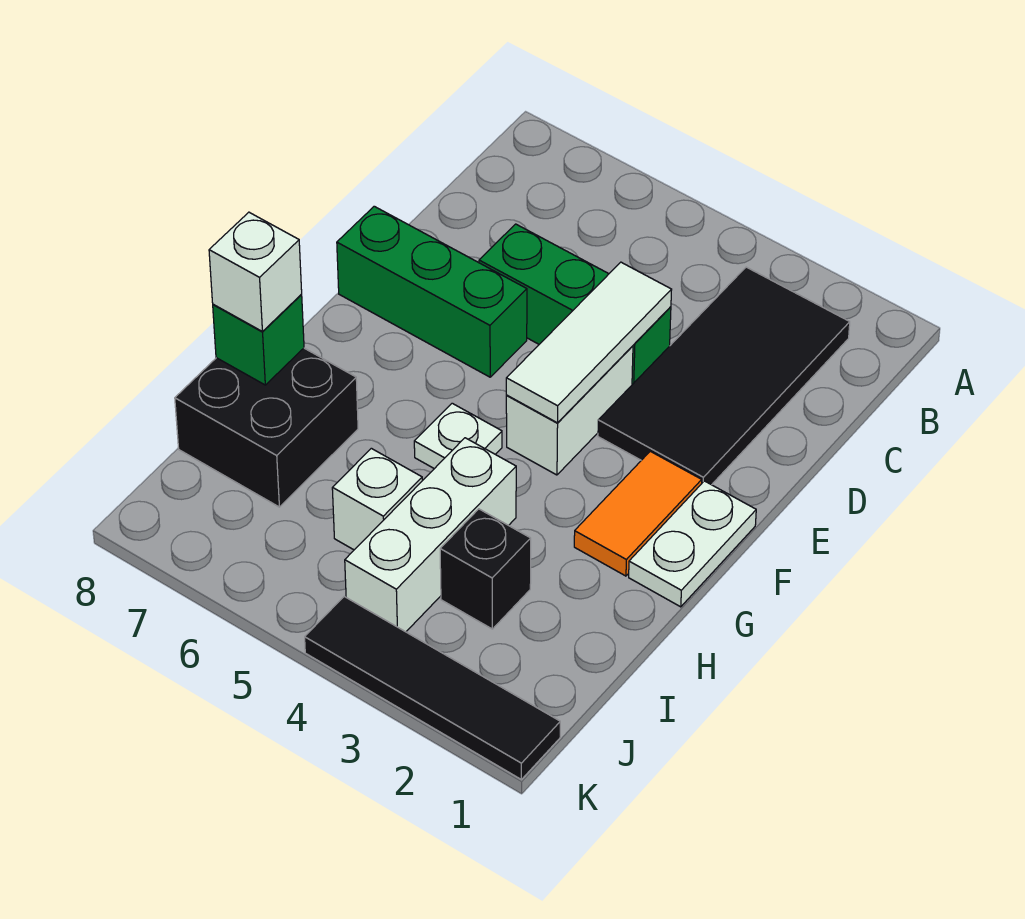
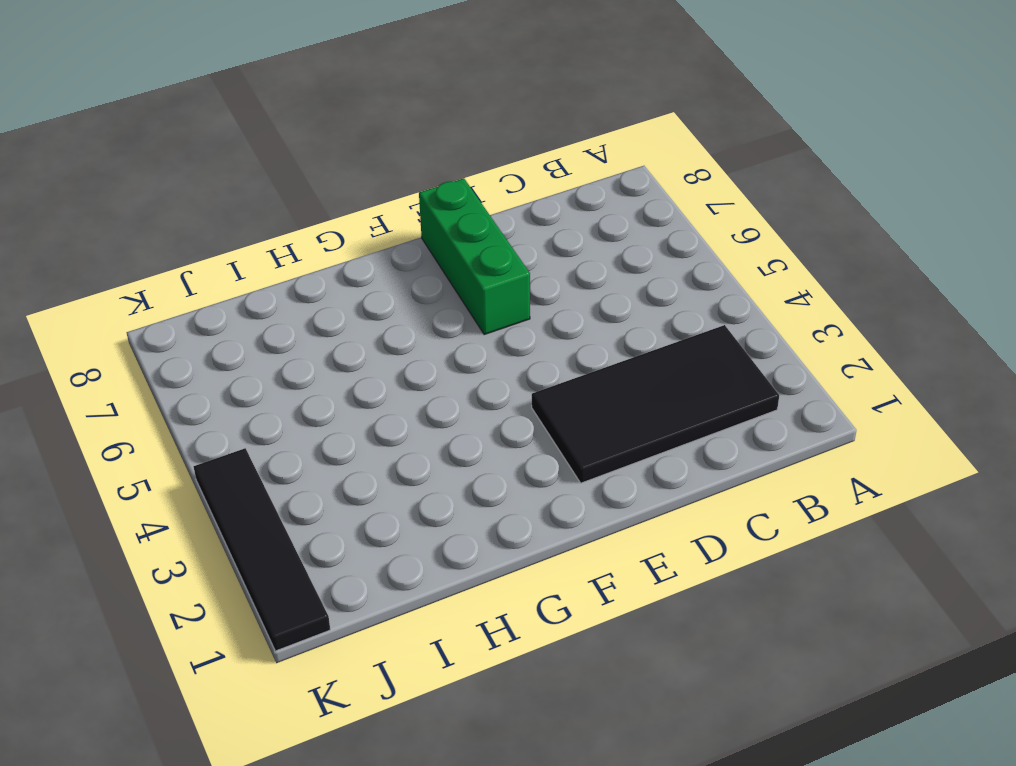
none -> green brick D4:D6 level 1
none -> white brick E4:F4 level 1
none -> white plate F1:G1 level 1

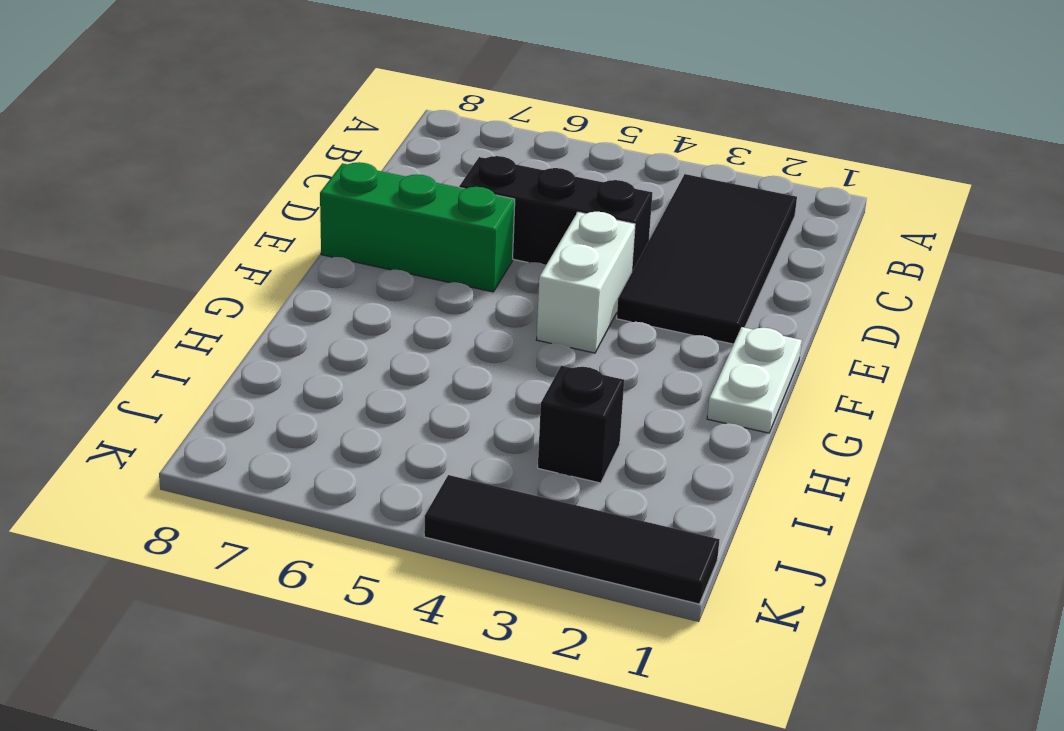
black brick D4:D6 level 1 -> green brick D4:D6 level 1
none -> orange tile F2:G2 level 1
none -> white plate G5 level 1
none -> white brick H4:J4 level 1

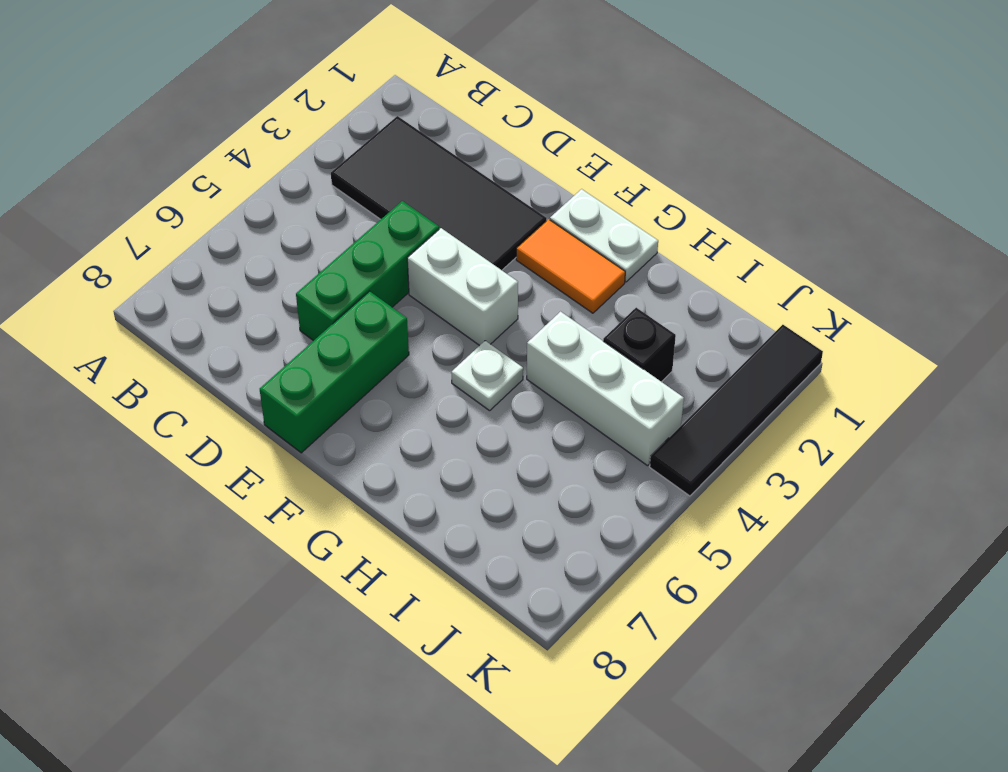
none -> black brick H7:I8 level 1
none -> white brick I5 level 1
none -> white tile D4:F4 level 2

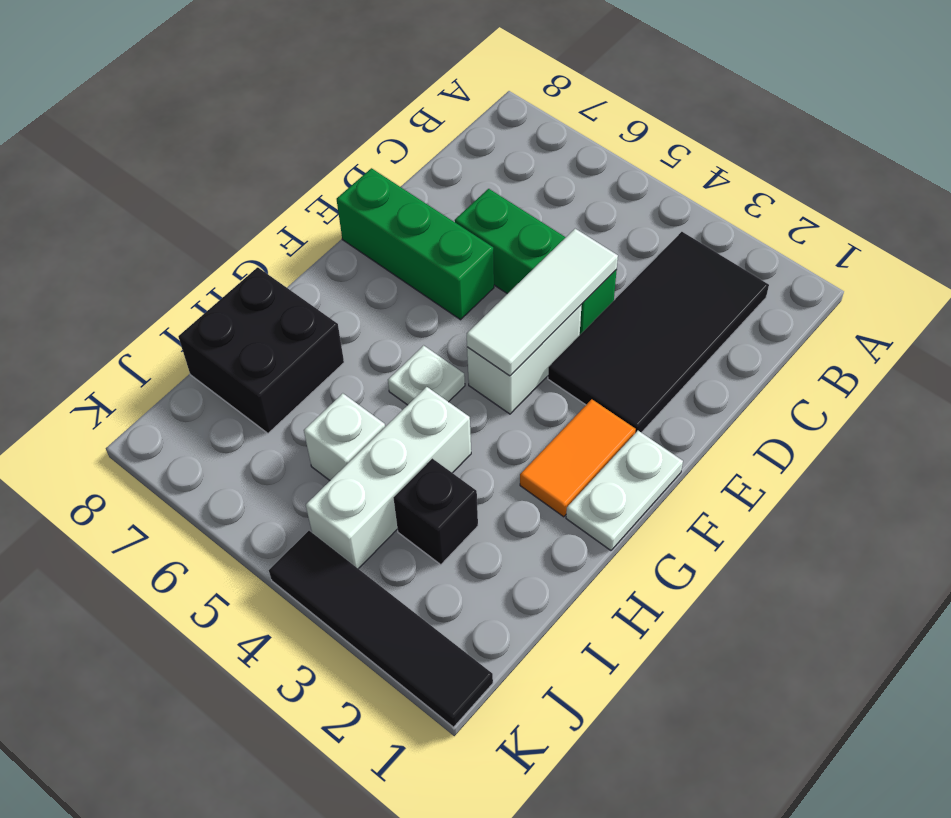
none -> green brick H8 level 2
none -> white brick H8 level 3

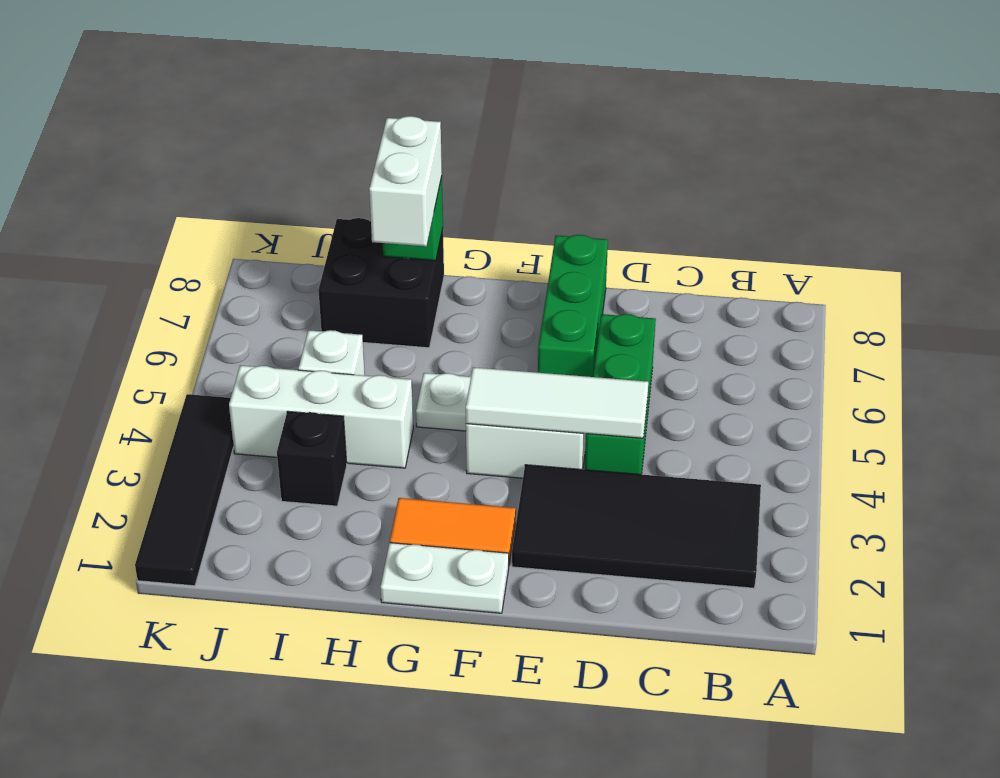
white brick H7:H8 level 3 -> white brick H8 level 3

